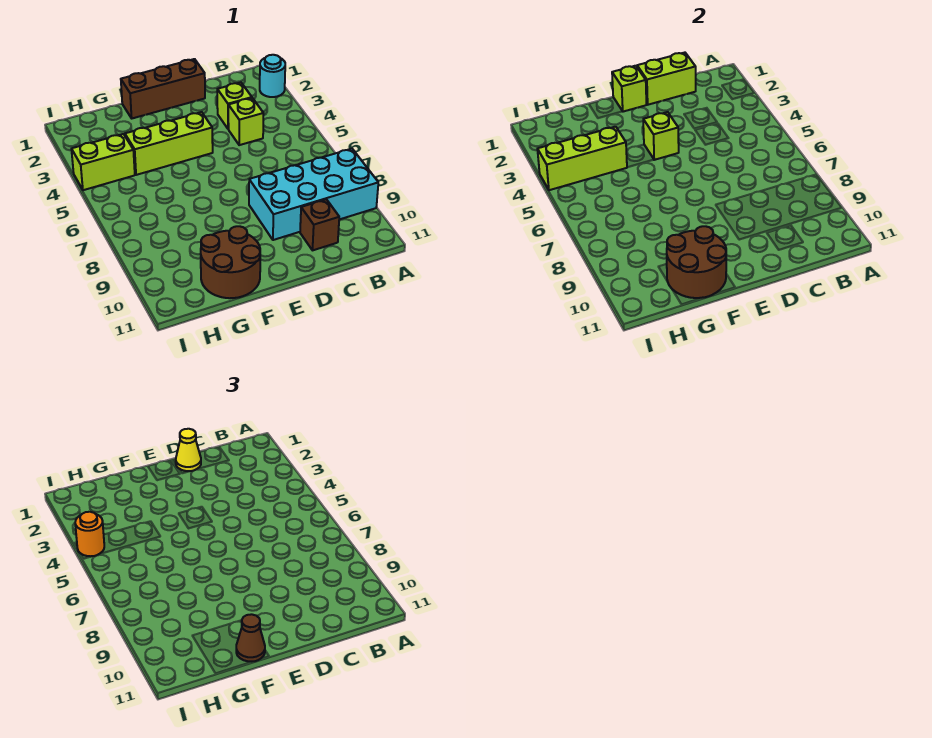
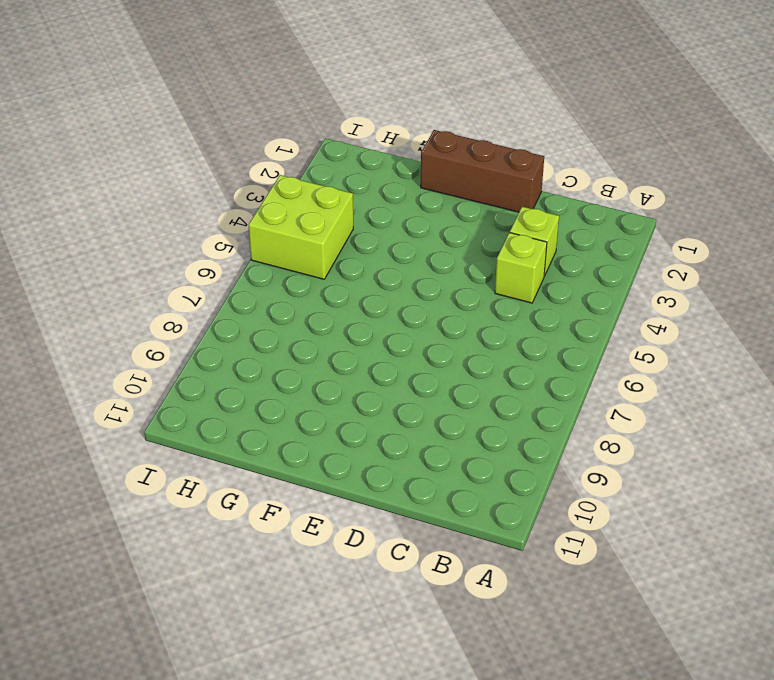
lime brick H4:I5 level 1 -> lime brick H4:I4 level 1
none -> cyan round brick A2 level 1
none -> cyan brick A8:D9 level 1
none -> brown brick C10 level 1

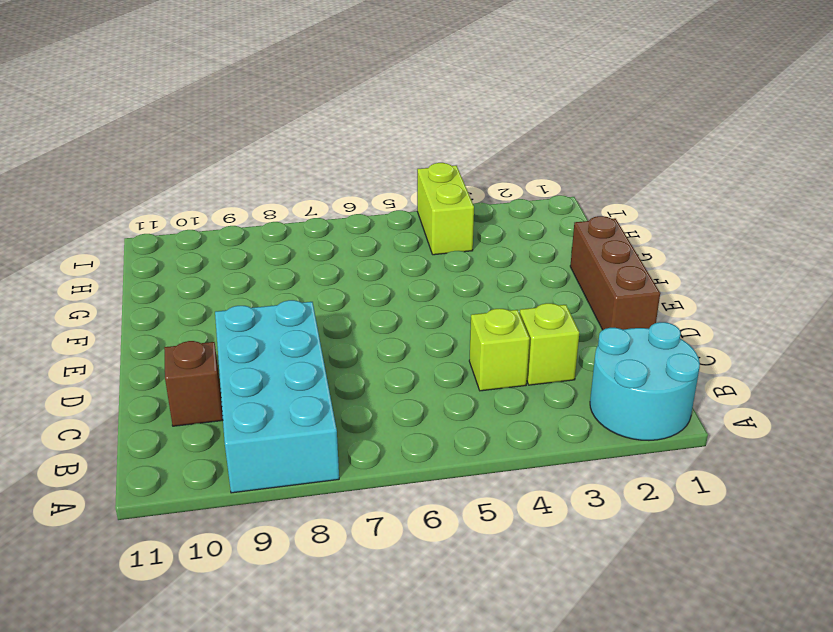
cyan round brick A1:B2 level 1 -> cyan round brick A2 level 1
none -> lime brick E4:G4 level 1
none -> brown round brick F10:G11 level 1
none -> lime brick C1:D1 level 2

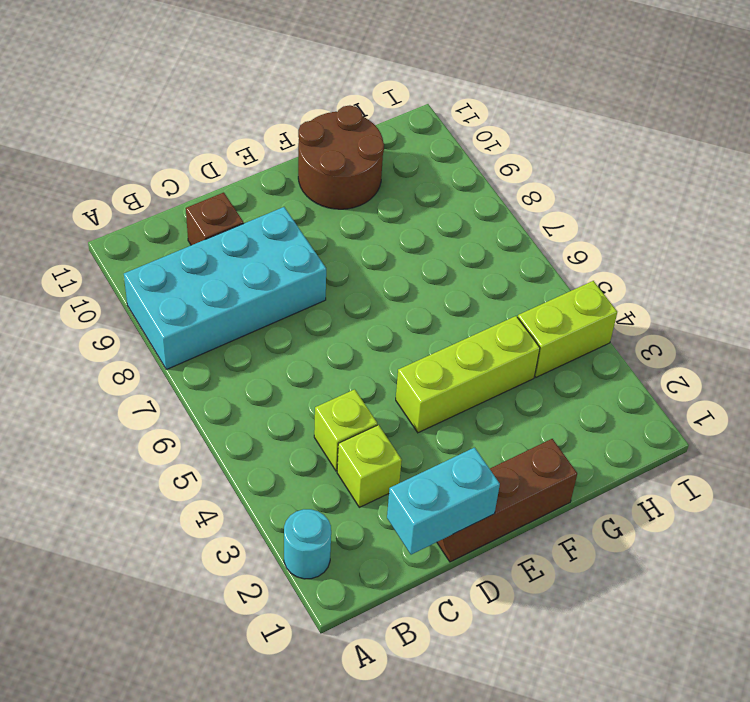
cyan brick C1:D1 level 2 -> lime brick C1:D1 level 2
none -> lime brick E1 level 2
none -> lime brick E4 level 2
none -> brown round brick F10:G11 level 2

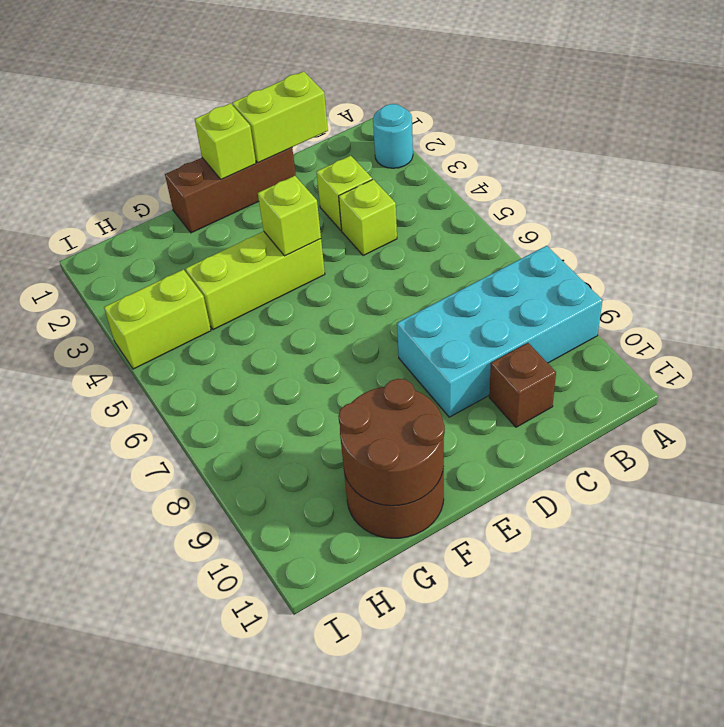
none -> lime brick G4:I4 level 2
none -> yellow cone D1 level 3
none -> brown cone F11 level 3

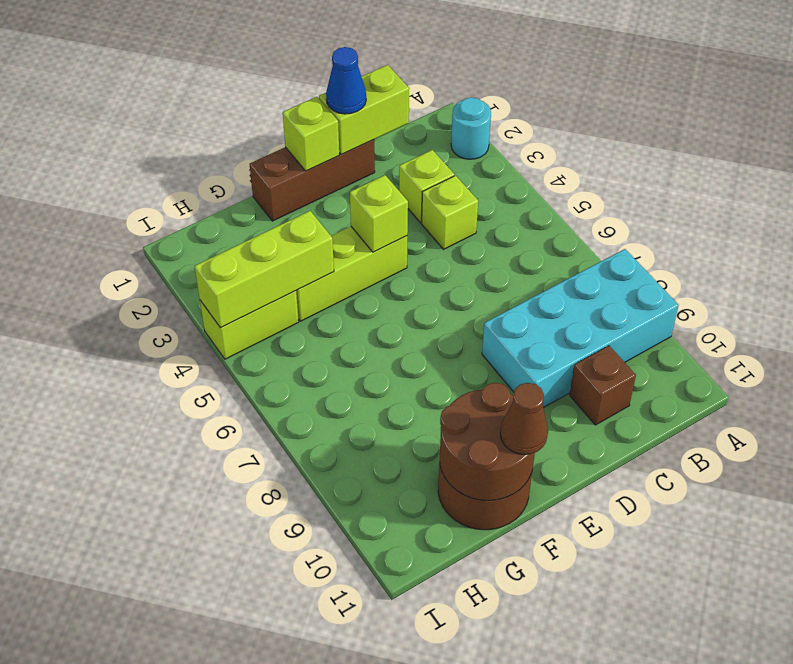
blue cone D1 level 3 -> yellow cone D1 level 3
none -> orange round brick I4 level 3

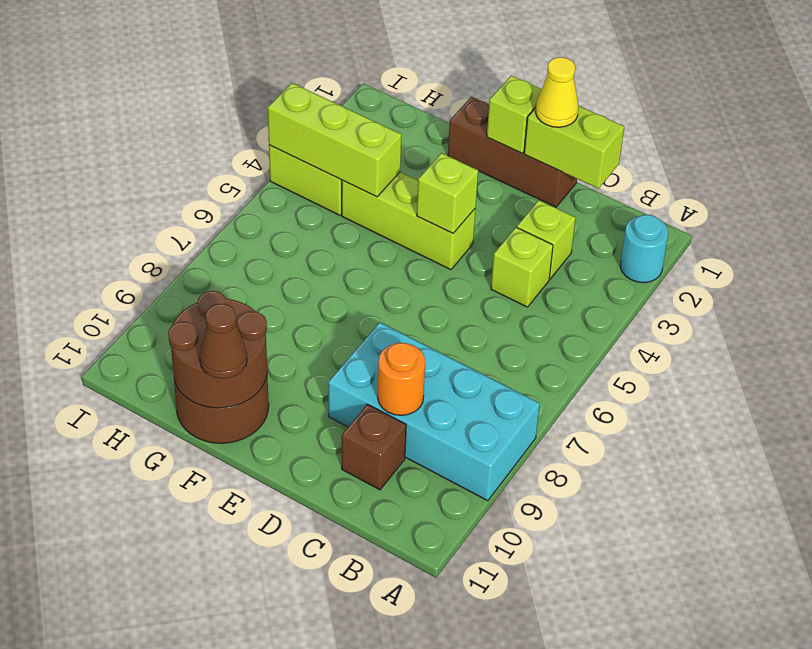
orange round brick C9 level 2 -> orange round brick I4 level 3

